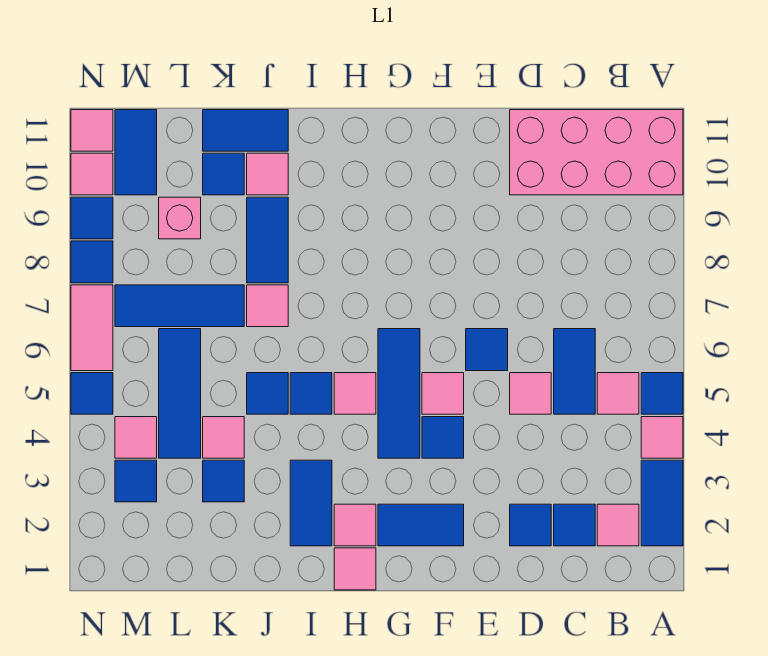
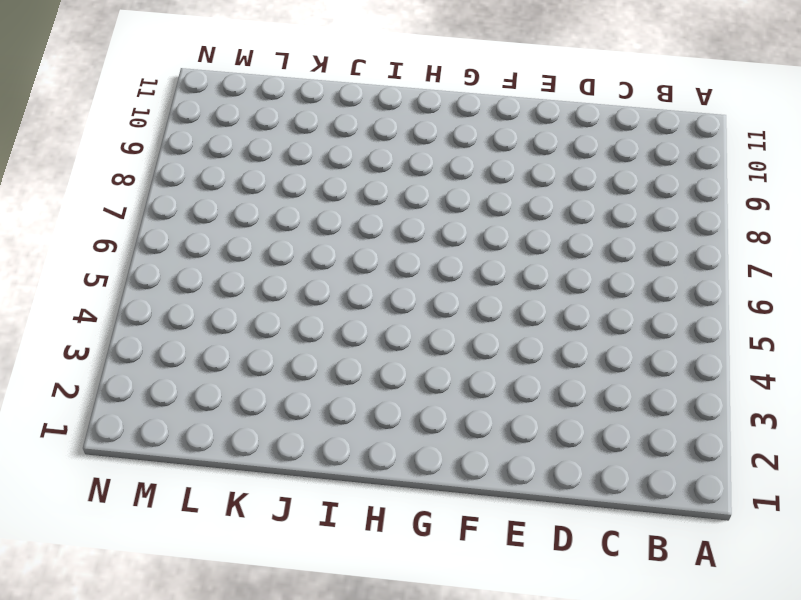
none -> blue tile A2:A3 level 1
none -> pink tile A4 level 1
none -> blue tile A5 level 1
none -> pink brick A10:D11 level 1

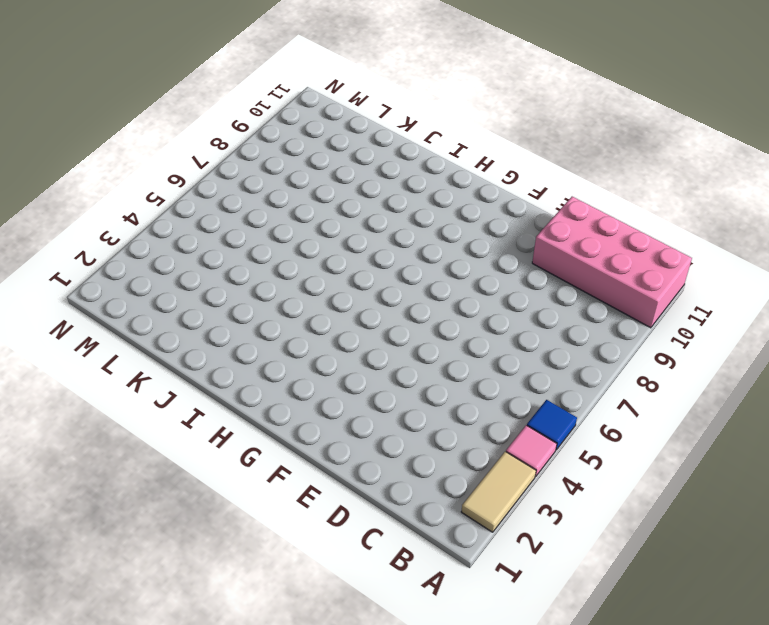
tan tile A2:A3 level 1 -> blue tile A2:A3 level 1
none -> pink tile B2 level 1
none -> pink tile B5 level 1
none -> blue tile C2 level 1
none -> blue tile C5:C6 level 1

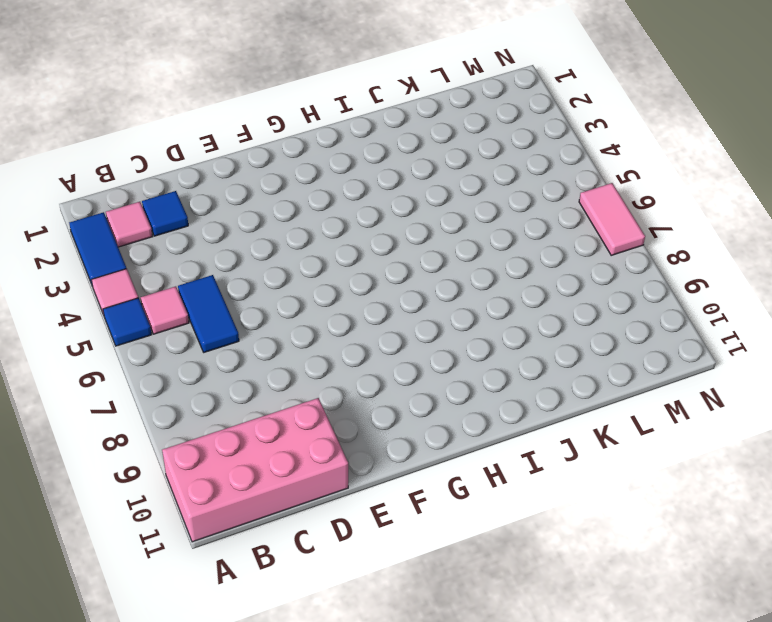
none -> blue tile D2 level 1
none -> pink tile D5 level 1
none -> blue tile E6 level 1
none -> blue tile F2:G2 level 1

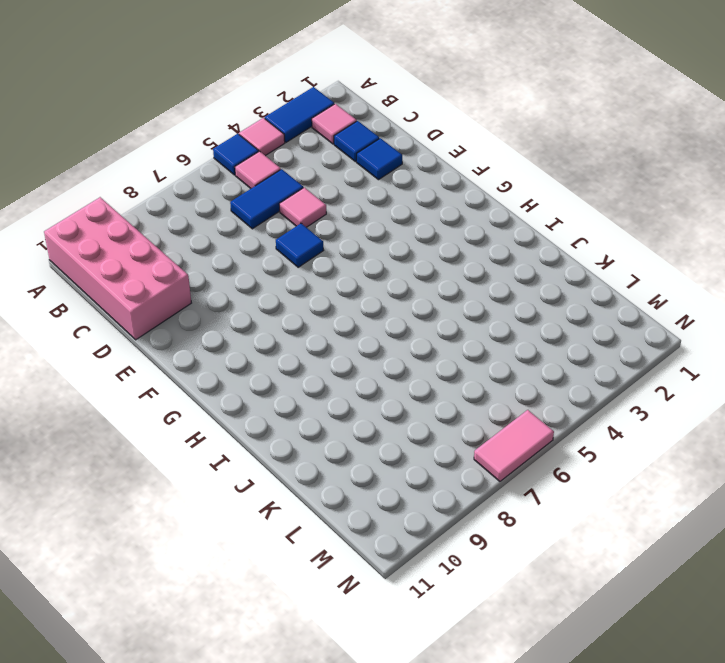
none -> blue tile F2:G2 level 1
none -> blue tile F4 level 1
none -> pink tile F5 level 1
none -> blue tile G4:G6 level 1

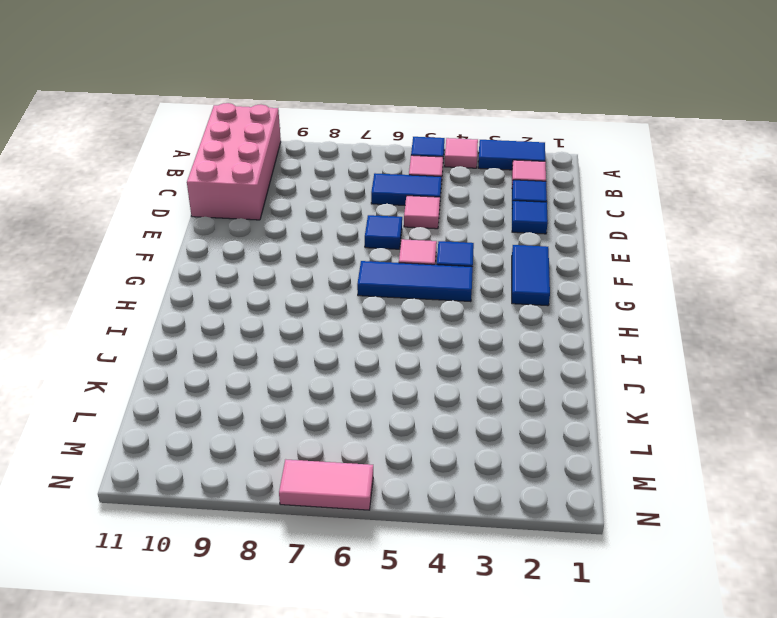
none -> pink tile H1 level 1
none -> pink tile H2 level 1
none -> pink tile H5 level 1
none -> blue tile I2:I3 level 1

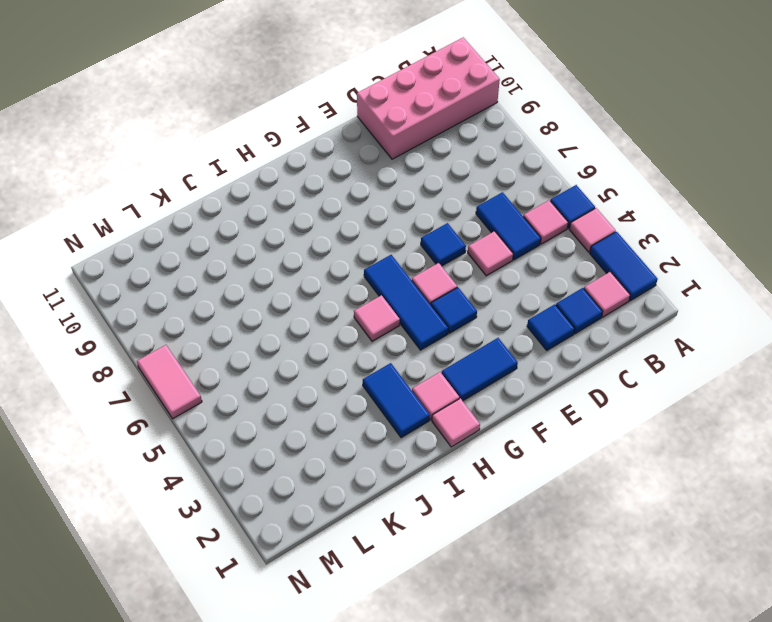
none -> blue tile I5 level 1
none -> blue tile J5 level 1
none -> pink tile J7 level 1
none -> blue tile J8:J9 level 1

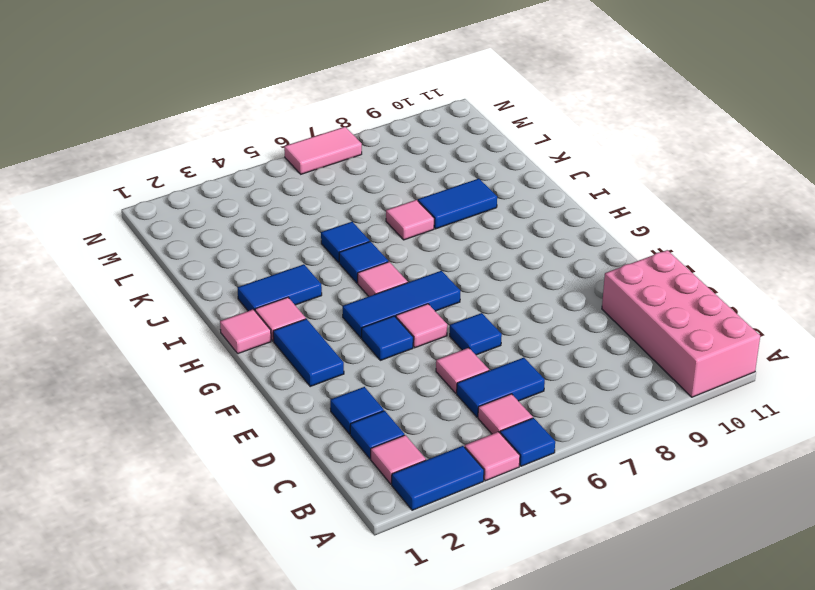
none -> pink tile J10 level 1
none -> blue tile J11:K11 level 1
none -> blue tile K3 level 1
none -> pink tile K4 level 1

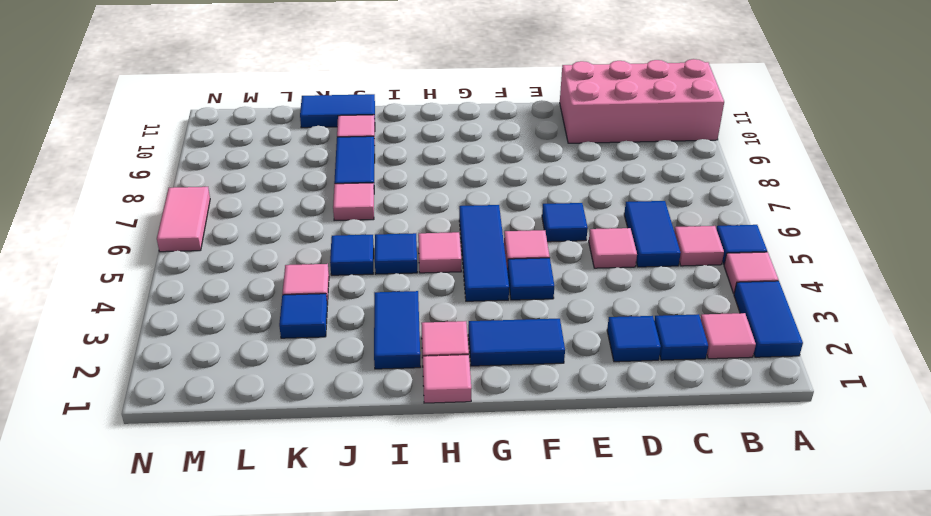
none -> blue tile K7:M7 level 1
none -> blue tile K10 level 1
none -> blue tile L4:L6 level 1
none -> pink brick L9 level 1

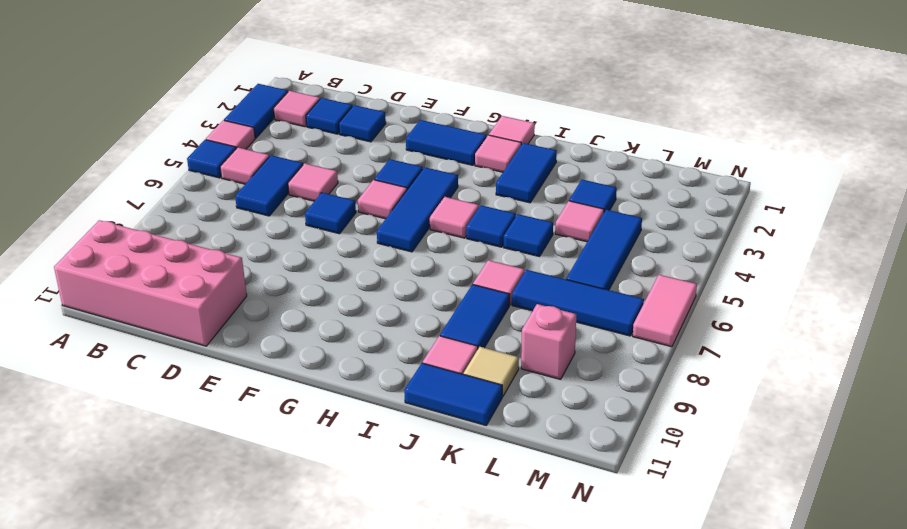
tan tile K10 level 1 -> blue tile K10 level 1
none -> blue tile M3 level 1
none -> pink tile M4 level 1
none -> blue tile M10:M11 level 1
none -> blue tile N5 level 1

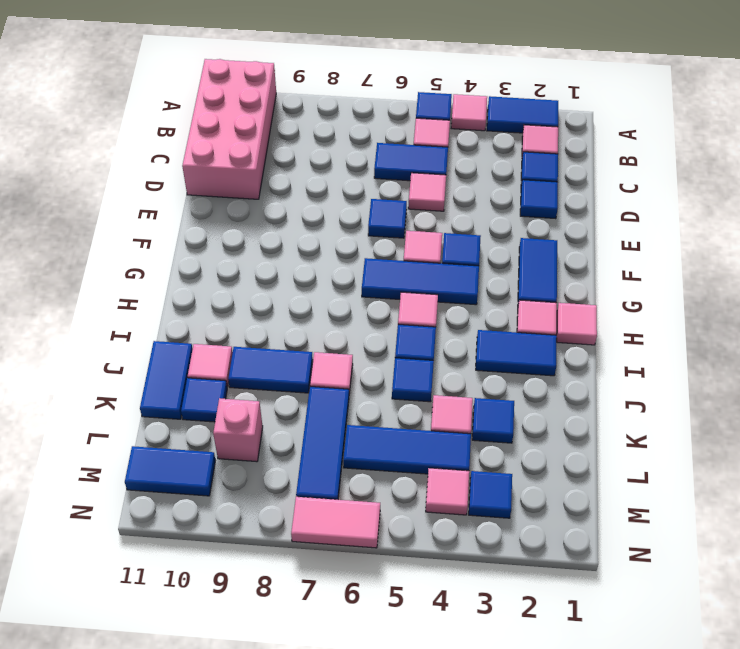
none -> blue tile N5 level 1
none -> blue tile N8 level 1
none -> blue tile N9 level 1
none -> pink tile N10 level 1

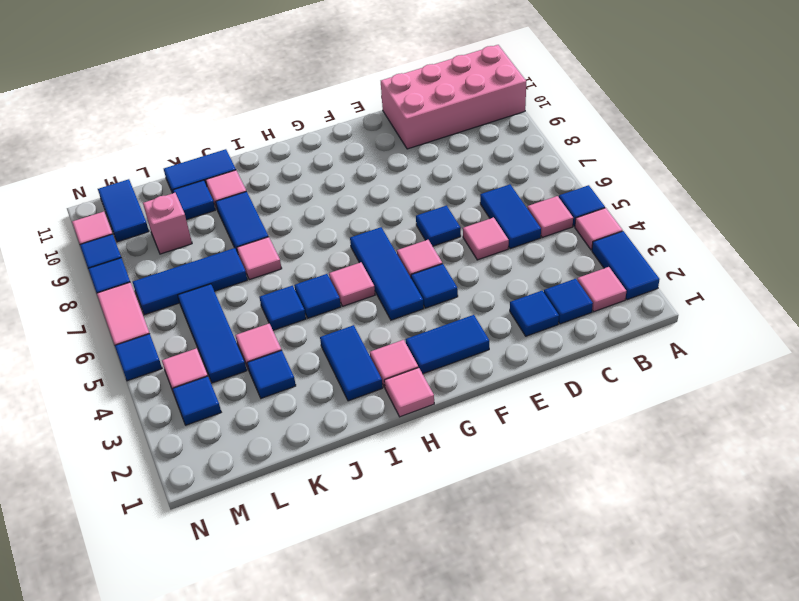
none -> pink tile N11 level 1

